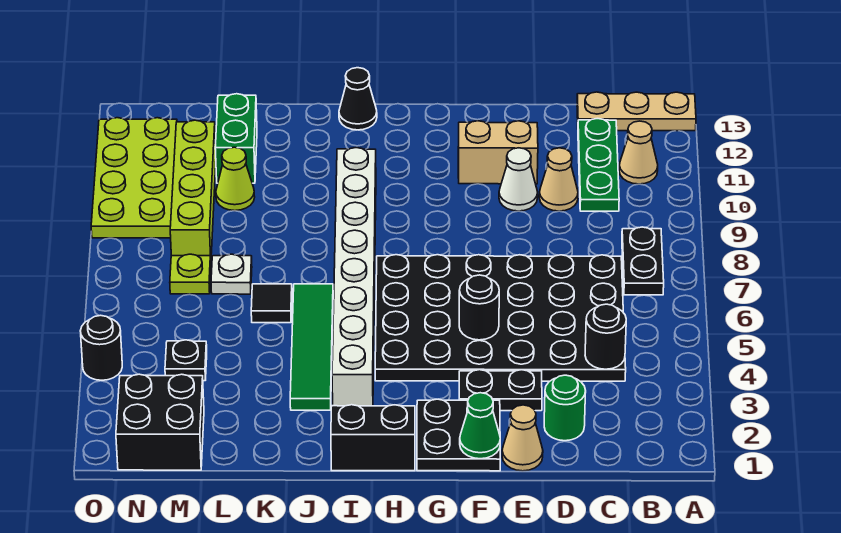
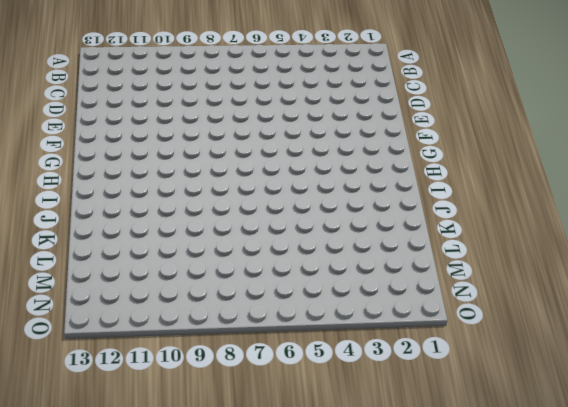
none -> tan plate A13:C13 level 1
none -> black plate B7:B8 level 1
none -> tan cone B11 level 1

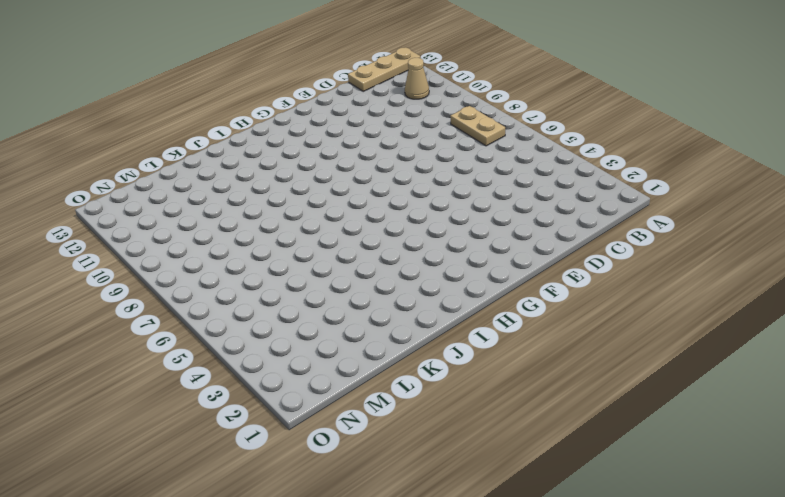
tan plate B7:B8 level 1 -> black plate B7:B8 level 1
none -> black plate C4:H7 level 1
none -> green plate C10:C12 level 1
none -> green round brick D2 level 1

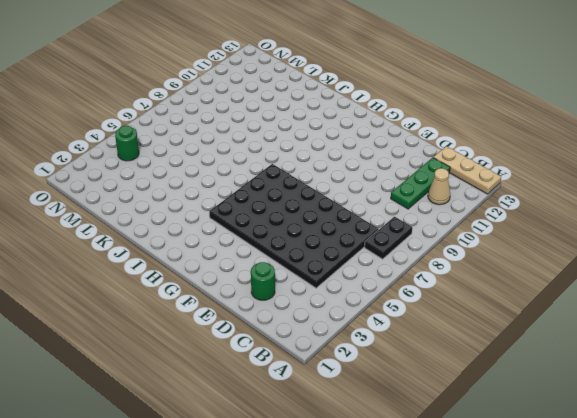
green round brick N4 level 1 -> none
none -> tan cone D10 level 1
none -> tan cone E1 level 1
none -> black plate E3:F3 level 1

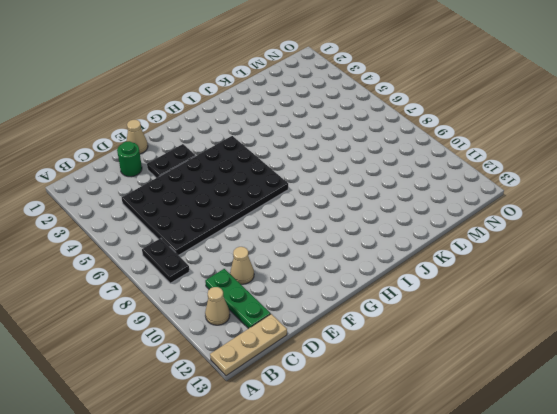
none -> white cone E10 level 1
none -> tan brick E11:F11 level 1
none -> black plate F1:G2 level 1

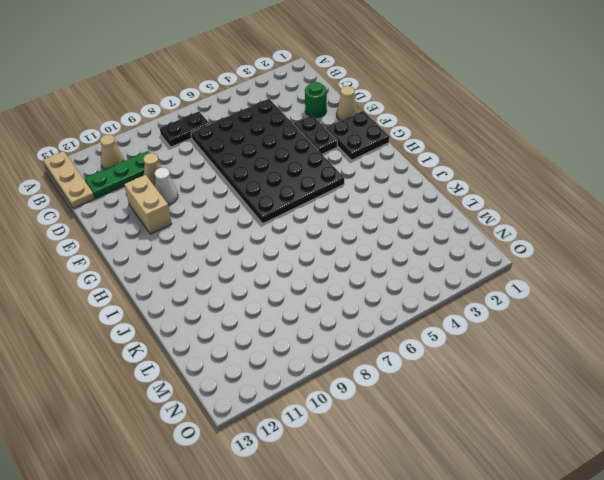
none -> black brick H1:I1 level 1
none -> white brick I3:I10 level 1
none -> black cone I13 level 1

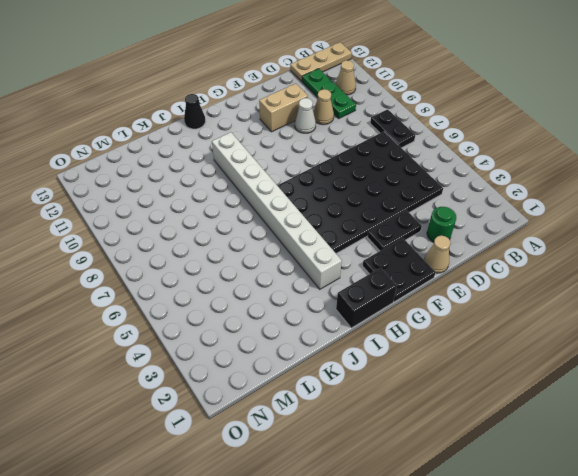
none -> green tile J3:J6 level 1
none -> black tile K6 level 1
none -> white plate L7 level 1

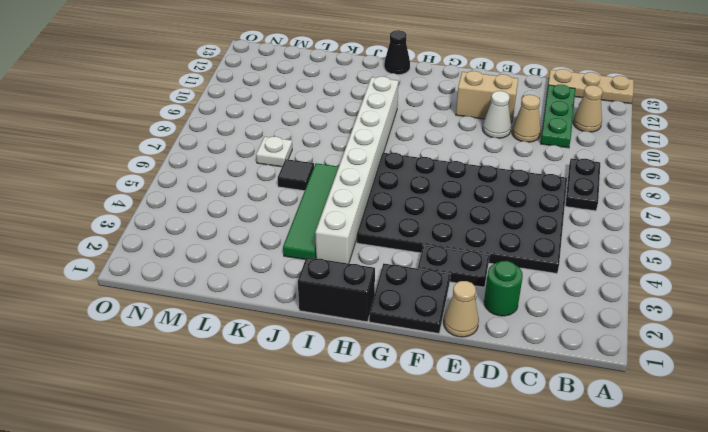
none -> lime cone L10 level 1
none -> green brick L11:L12 level 1
none -> black brick M1:N2 level 1

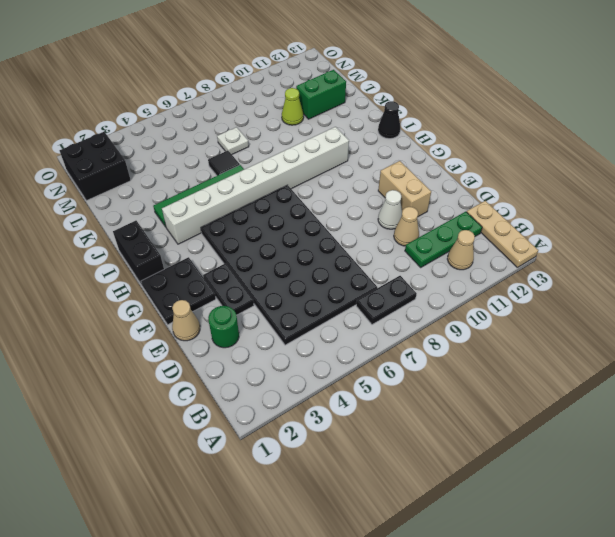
none -> black plate M4 level 1
none -> lime plate M7 level 1
none -> lime brick M8:M11 level 1

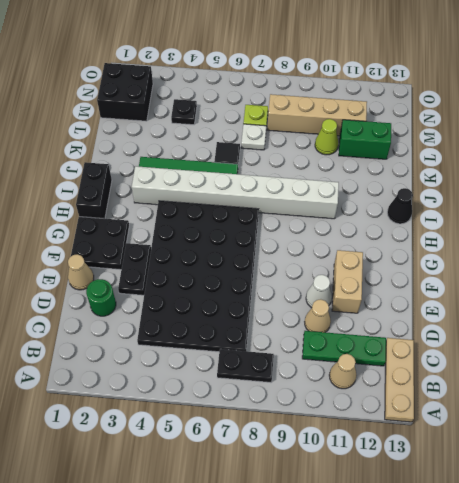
tan brick M8:M11 level 1 -> lime brick M8:M11 level 1
none -> lime plate N9:O12 level 1
none -> black round brick O4 level 1
none -> black round brick C4 level 2

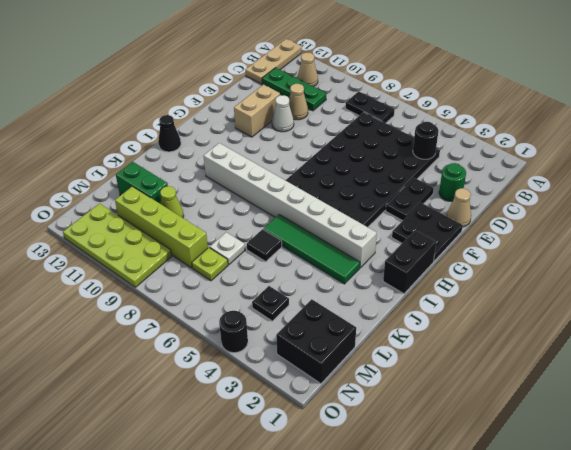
none -> green cone F1 level 2
none -> black round brick F5 level 2

